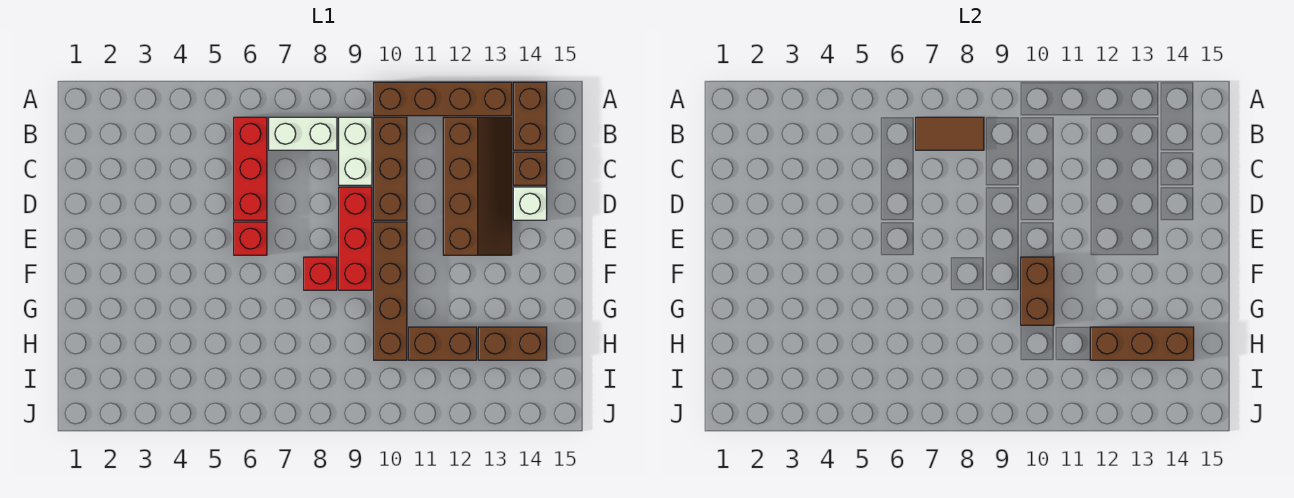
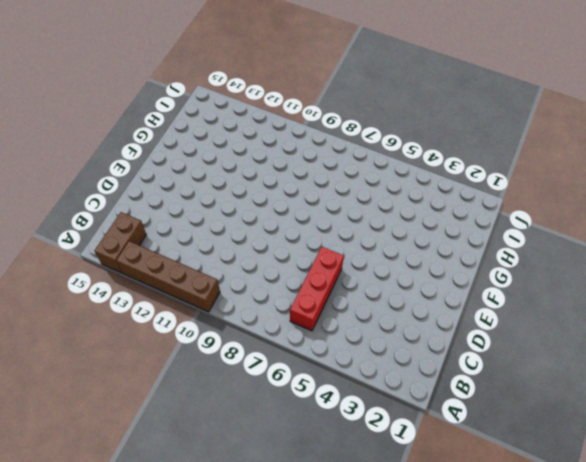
none -> white brick B7:B8 level 1
none -> white brick B9:C9 level 1
none -> brown brick B10:D10 level 1

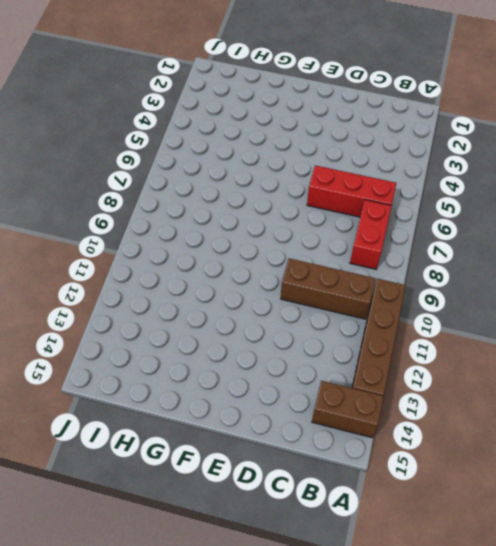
red brick B7:B8 level 1 -> white brick B7:B8 level 1
none -> white brick B9:C9 level 1
none -> brown slope B12:E13 level 1 top 12
none -> brown brick C14 level 1

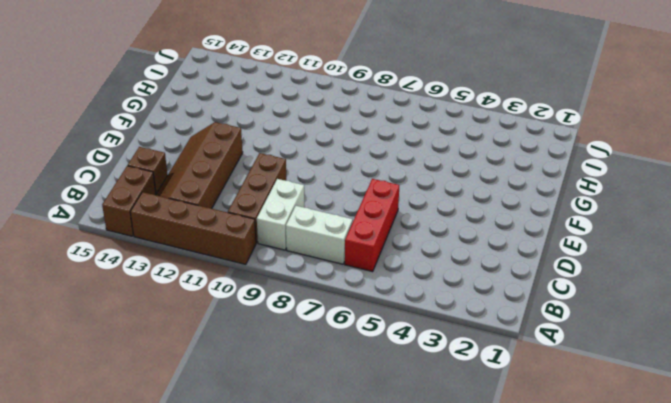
none -> red brick D9:F9 level 1
none -> white brick D14 level 1
none -> red brick E6 level 1

